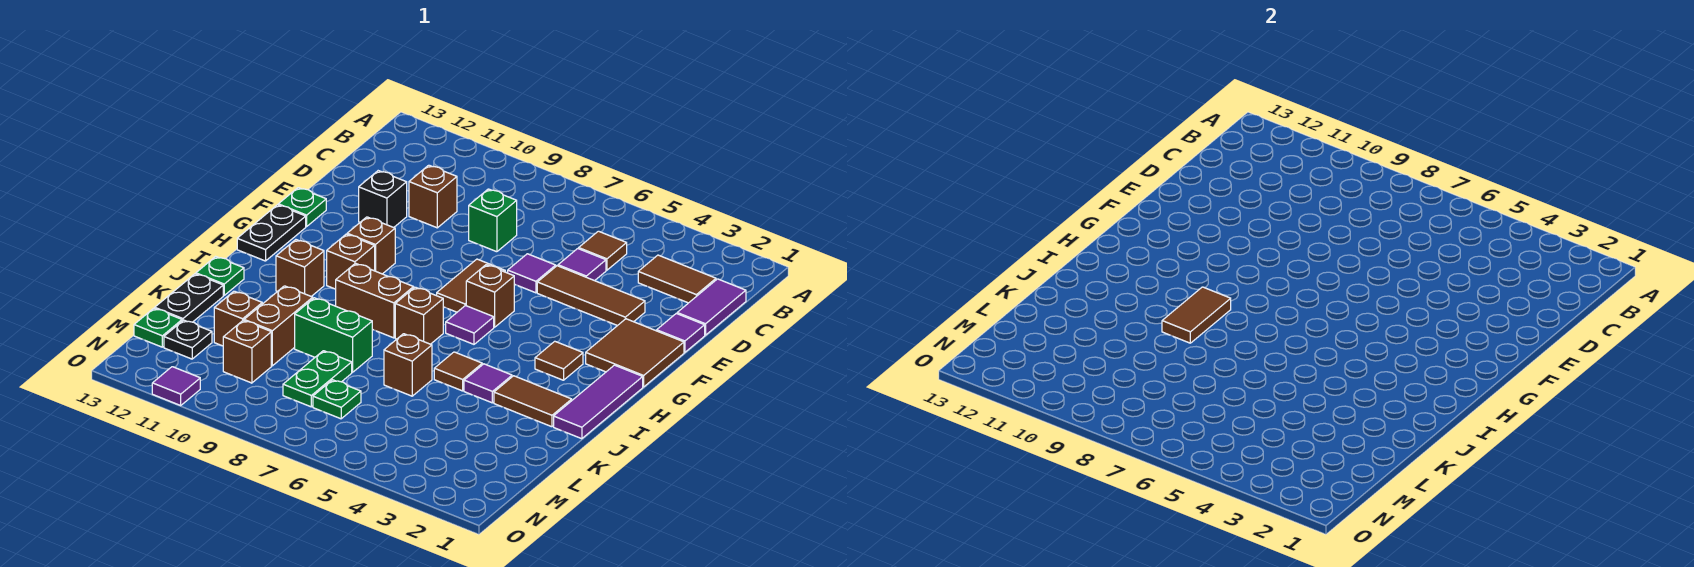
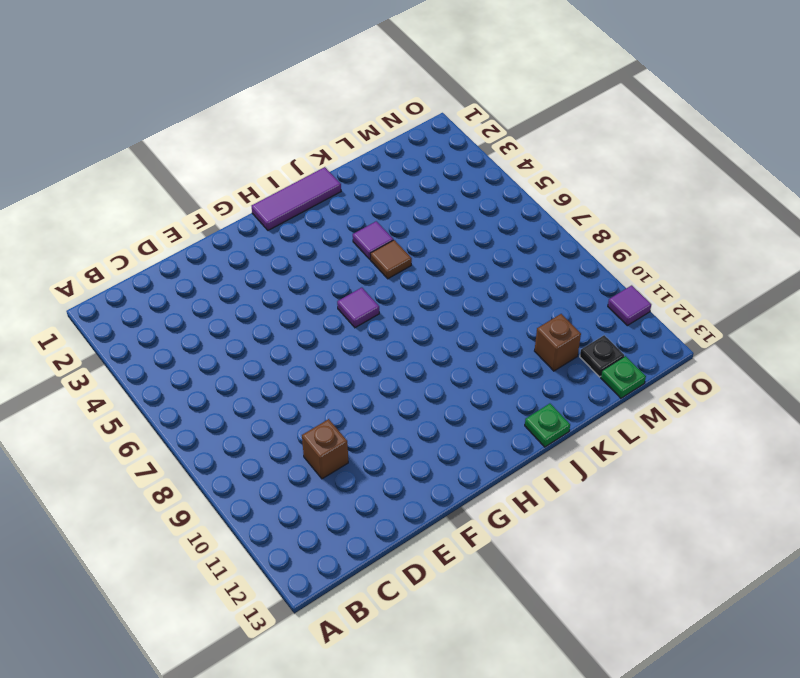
none -> purple tile C1:D1 level 1
none -> brown tile C2:C3 level 1
none -> brown tile C5 level 1
none -> purple tile D5 level 1

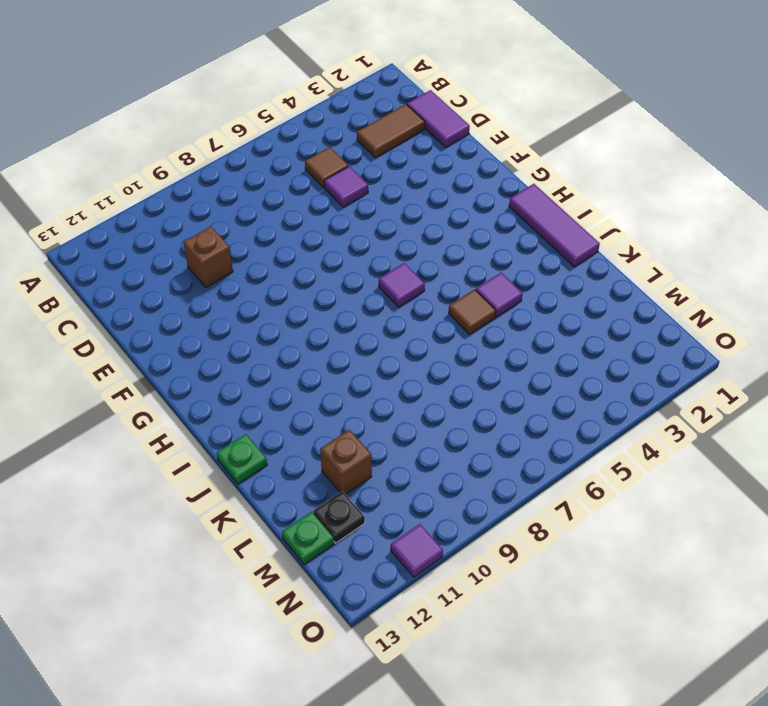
none -> green brick D8 level 1
none -> purple tile E1 level 1
none -> brown tile E3:E5 level 1
none -> purple tile E6 level 1

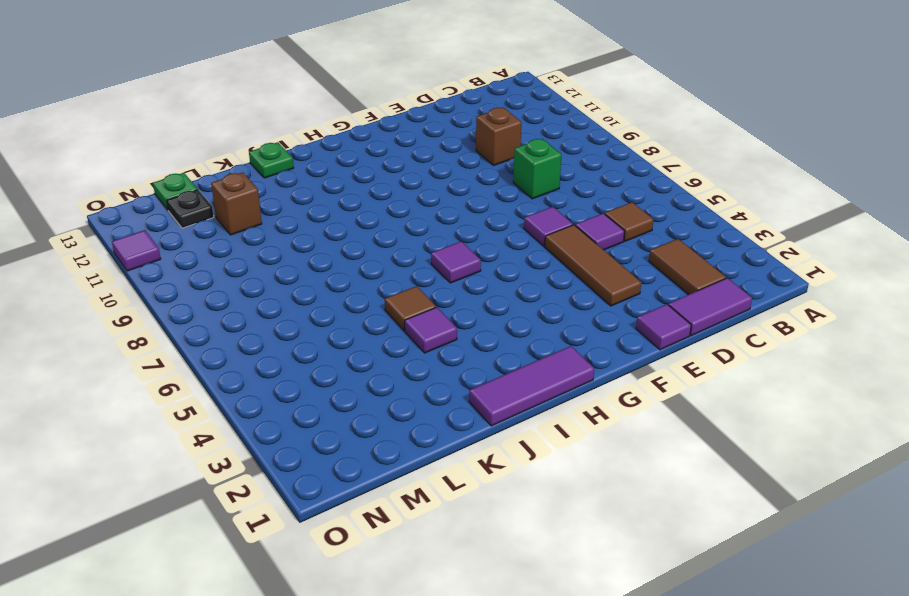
none -> black brick E11 level 1
none -> brown tile F1:G2 level 1
none -> brown tile F7:G7 level 1
none -> green plate F13 level 1

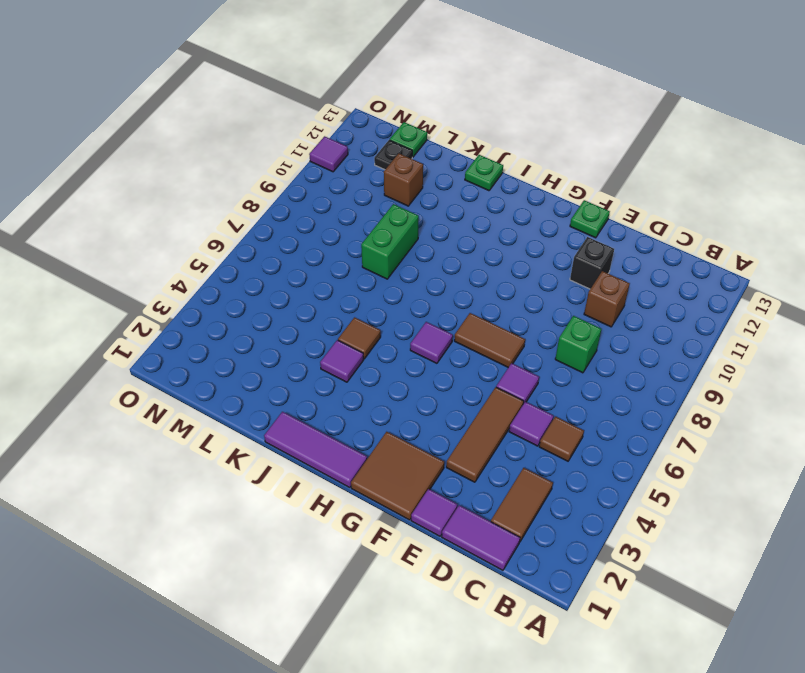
none -> brown brick G6 level 1
none -> brown brick G10 level 1
none -> black plate G13:H13 level 1
none -> brown tile H3 level 1

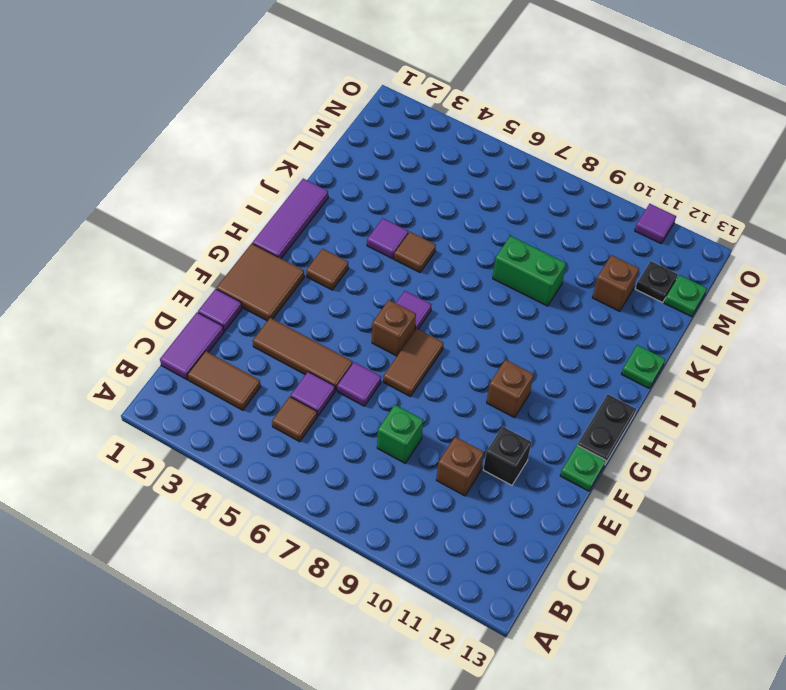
none -> brown brick H10 level 1
none -> brown brick I7 level 1
none -> brown brick I8:I9 level 1
none -> brown brick I11 level 1

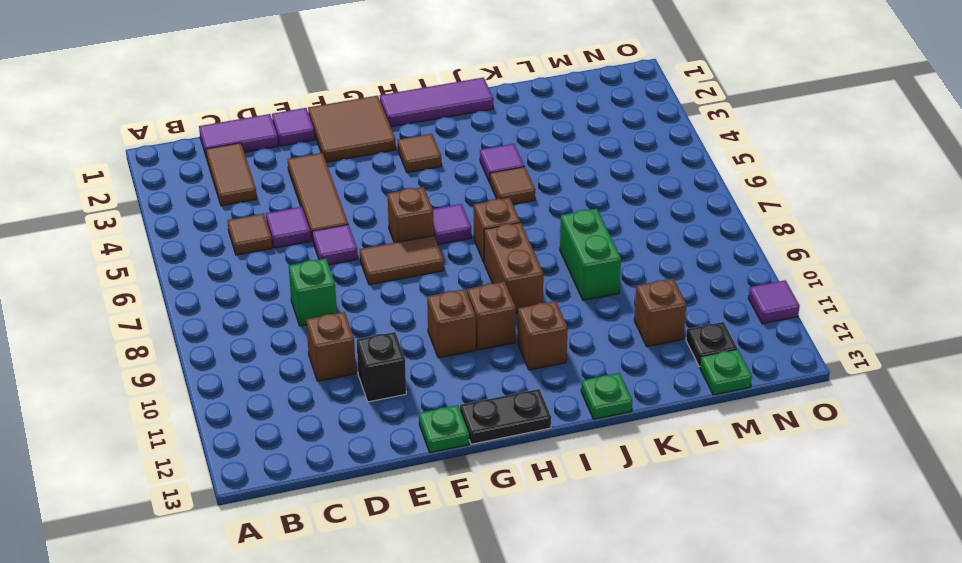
none -> brown tile J2:J3 level 1
none -> brown brick K6 level 1
none -> brown brick K10:L10 level 1
none -> black plate K13:L13 level 1

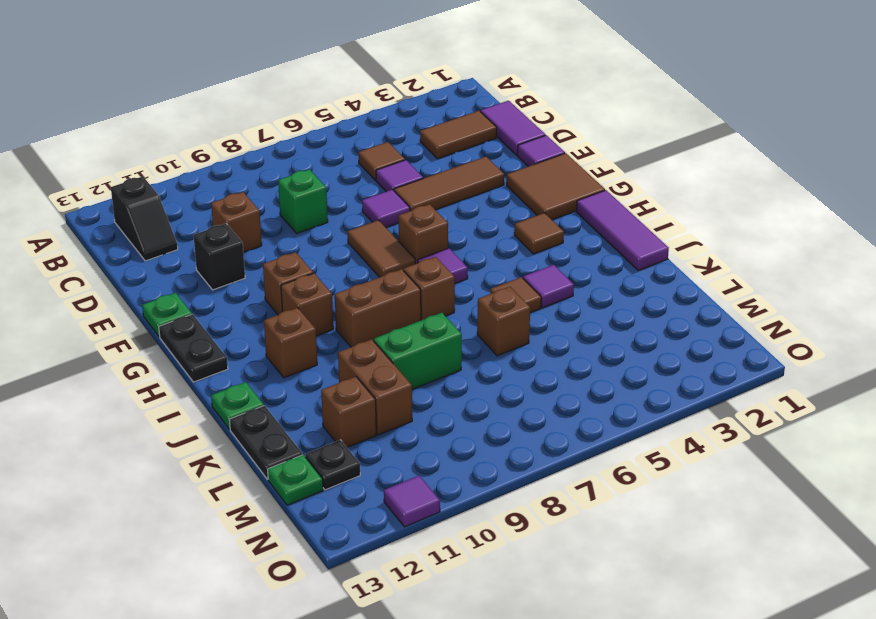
black slope B12:C12 level 1 top B -> none
none -> brown tile J2:J3 level 1
none -> green plate L8:M8 level 1
none -> green plate M7 level 1
none -> brown brick M10 level 1

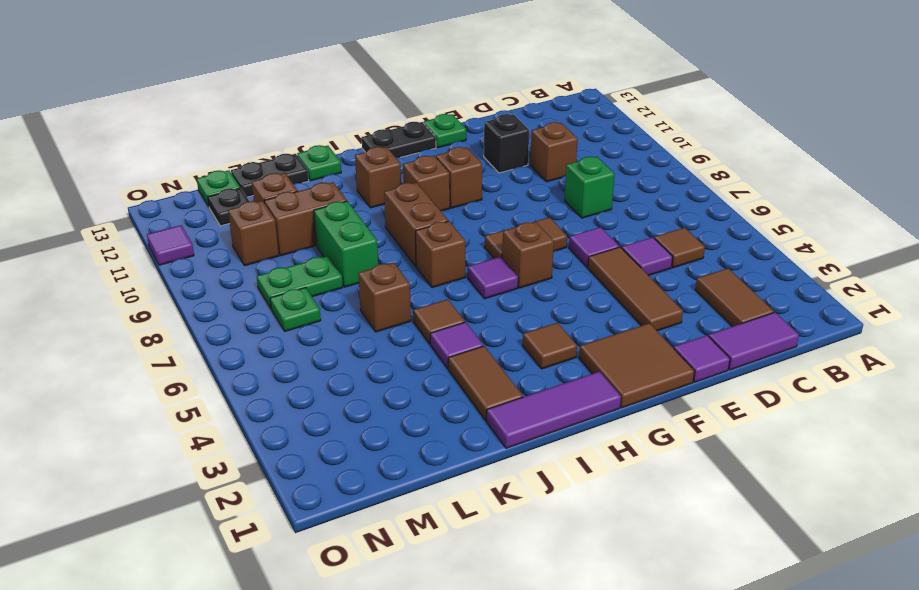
none -> brown tile I9:J9 level 2

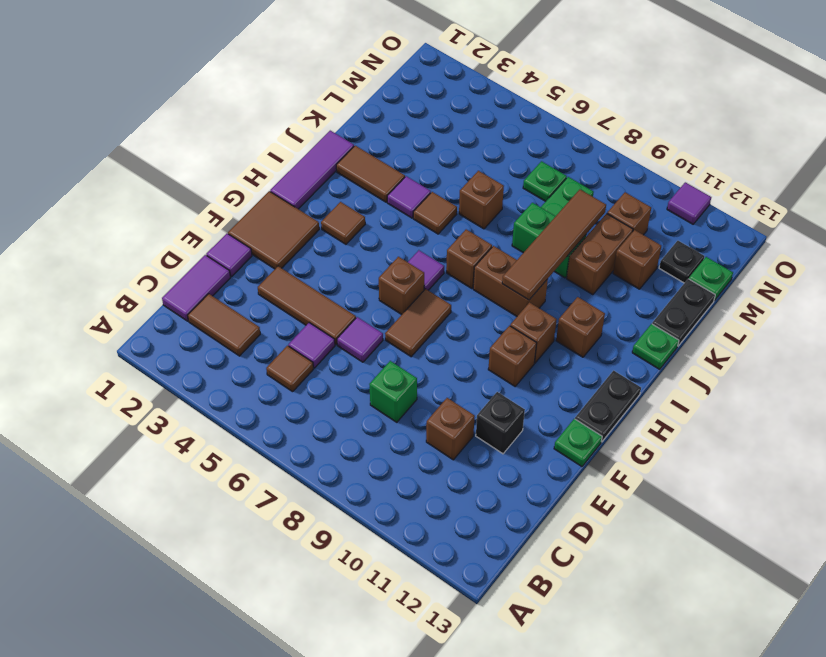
brown tile I9:L9 level 2 -> brown tile I9:J9 level 2

